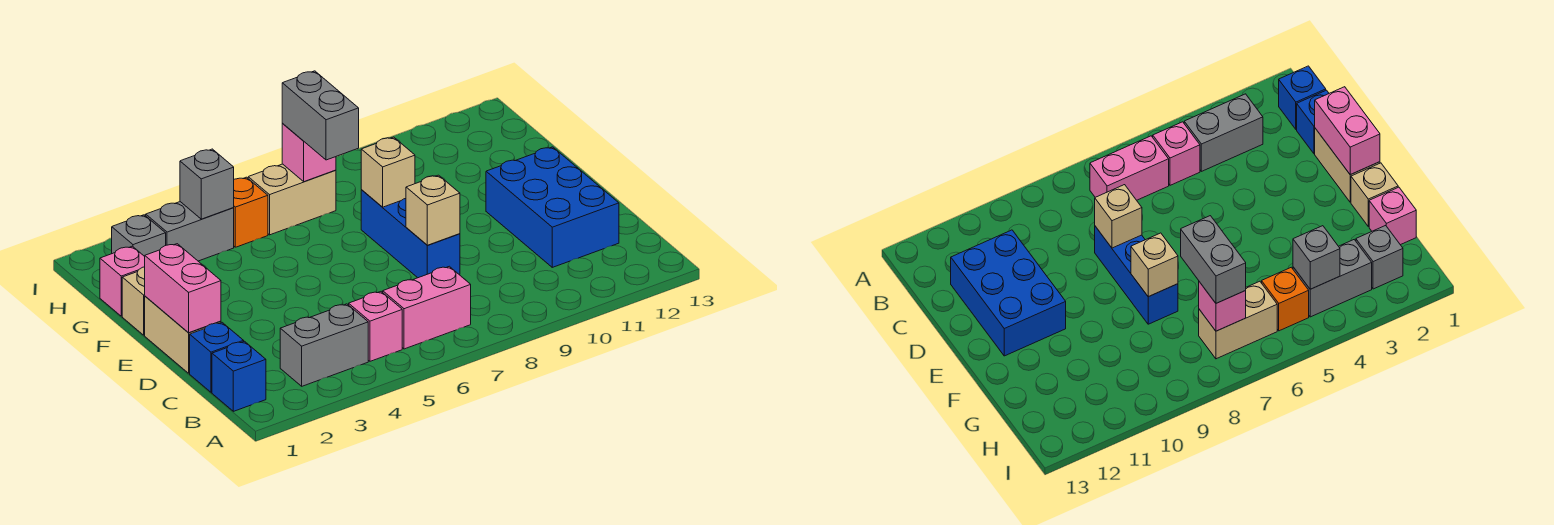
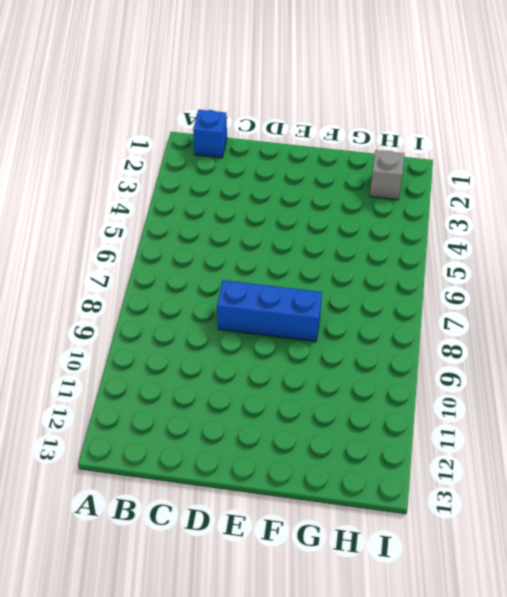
none -> grey brick B3:B4 level 1
none -> pink brick B5 level 1
none -> pink brick B6:B7 level 1

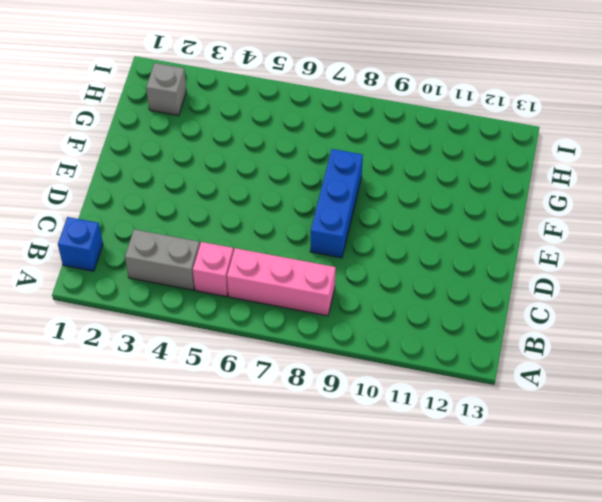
pink brick B6:B8 level 1 -> pink brick B6:B7 level 1
none -> blue brick C1 level 1
none -> blue brick C11:E12 level 1
none -> tan brick D1:E1 level 1

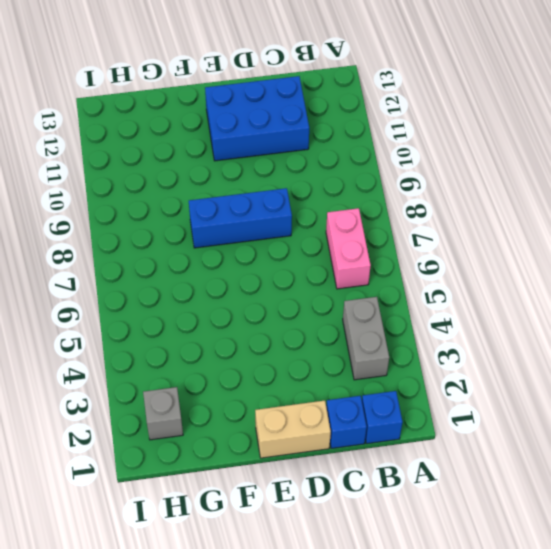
none -> pink brick B5 level 1
none -> tan brick F1 level 1
none -> pink brick G1 level 1

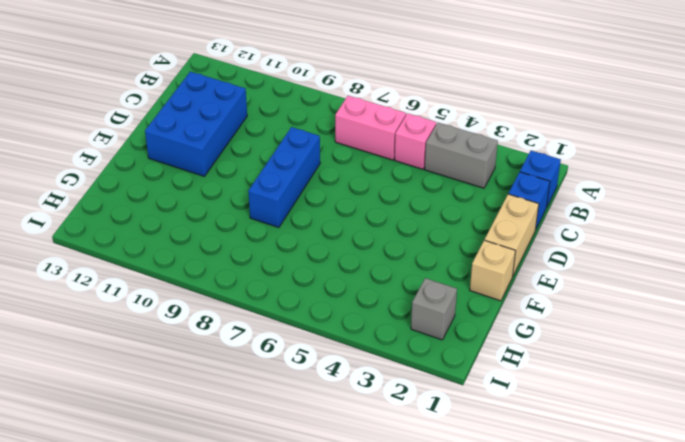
none -> pink brick G1 level 1
none -> grey brick H3:H4 level 1
none -> orange brick H5 level 1

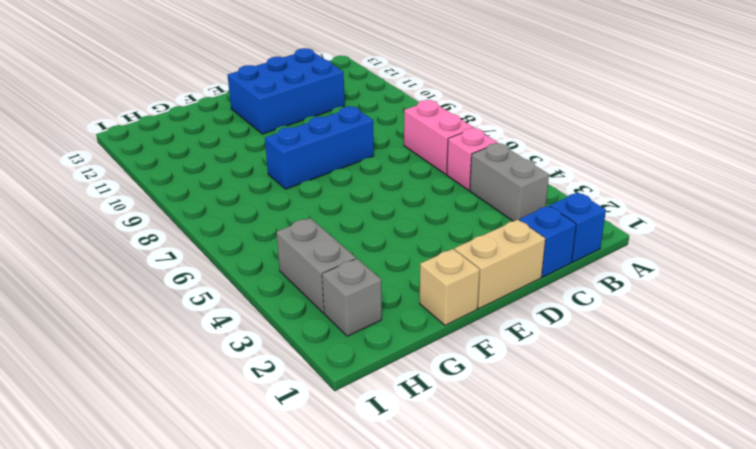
none -> pink brick G1 level 1
none -> orange brick H5 level 1
none -> tan brick H6:H7 level 1

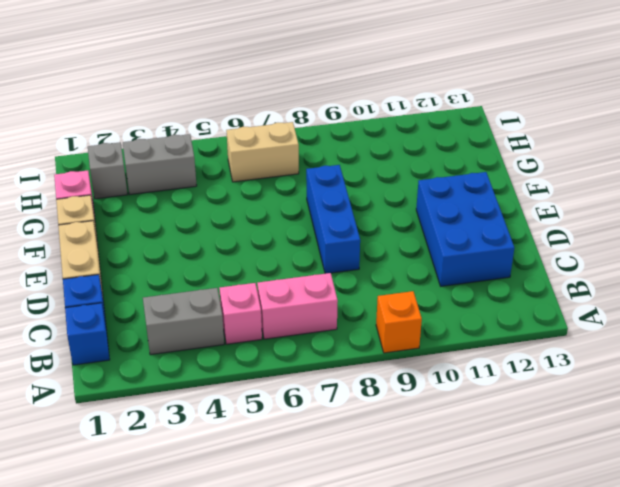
orange brick A9 level 1 -> orange brick H5 level 1
none -> pink brick D1:E1 level 2
none -> tan brick D8 level 2
none -> tan brick F8 level 2

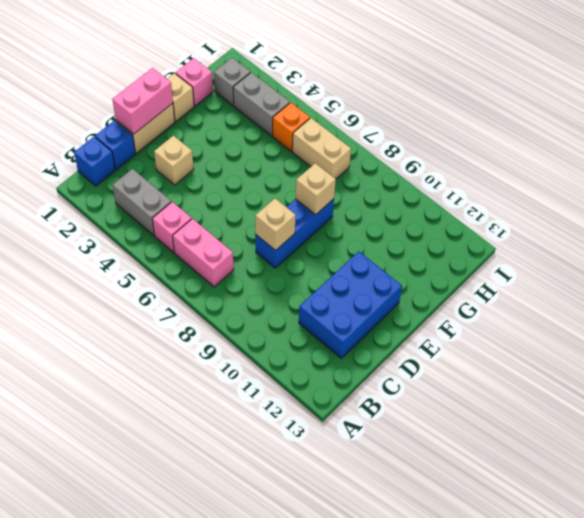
tan brick D3 level 1 -> none
none -> grey brick H4 level 2
none -> pink brick H7 level 2
none -> grey brick G7:H7 level 3

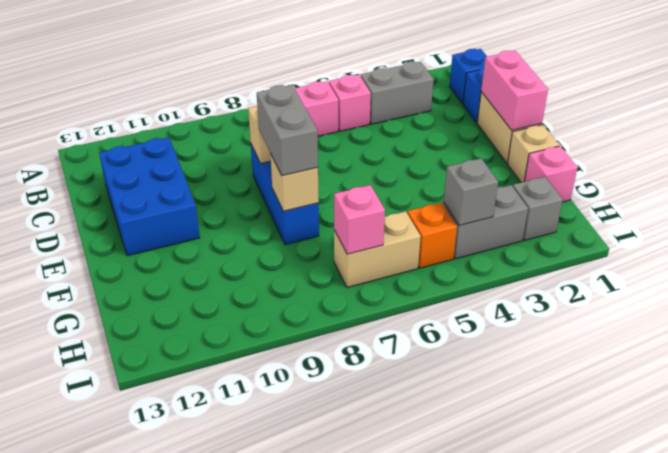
grey brick E8:F8 level 3 -> grey brick G7:H7 level 3

